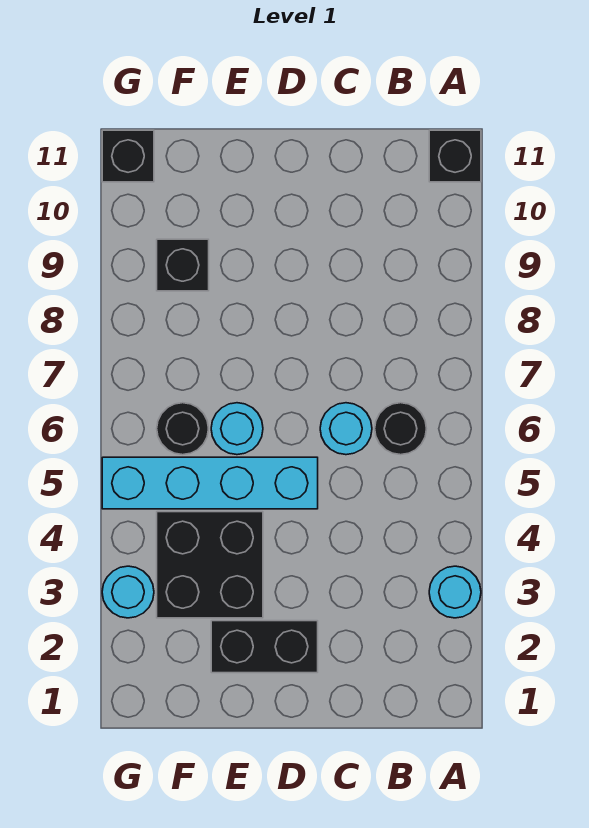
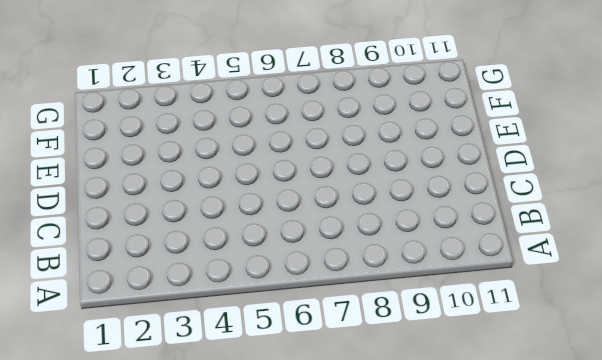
none -> cyan round brick A3 level 1
none -> black brick A11 level 1
none -> black round brick B6 level 1

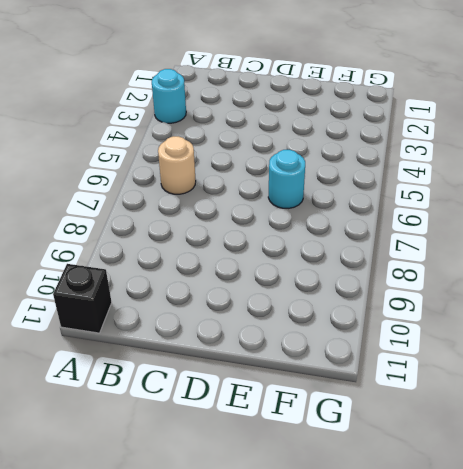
tan round brick B6 level 1 -> black round brick B6 level 1
none -> cyan round brick C6 level 1
none -> black brick D2:E2 level 1
none -> cyan brick D5:G5 level 1

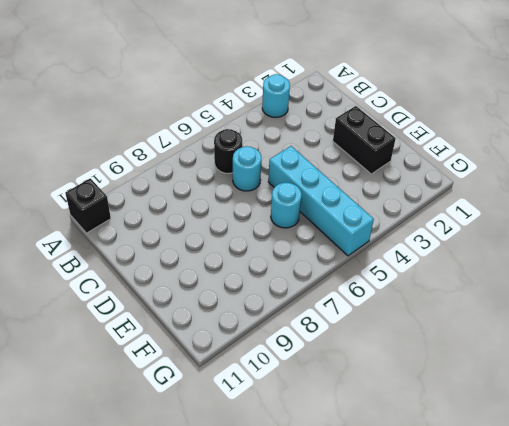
none -> black brick E3:F4 level 1
none -> black round brick F6 level 1
none -> black brick F9 level 1

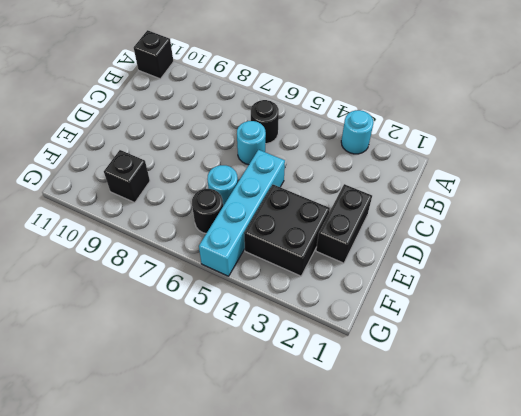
none -> cyan round brick G3 level 1
none -> black brick G11 level 1

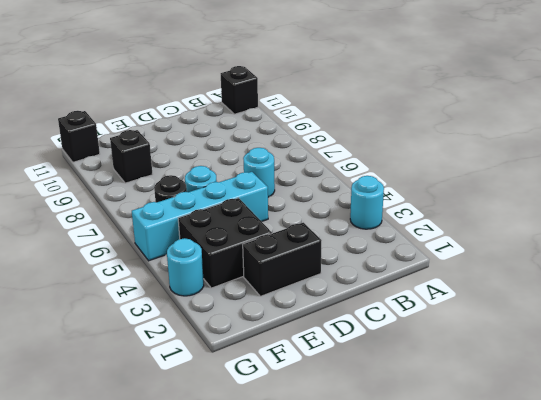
none -> black round brick B6 level 1

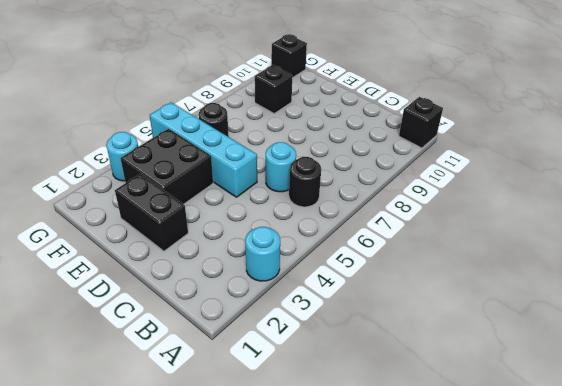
none -> cyan round brick E6 level 1

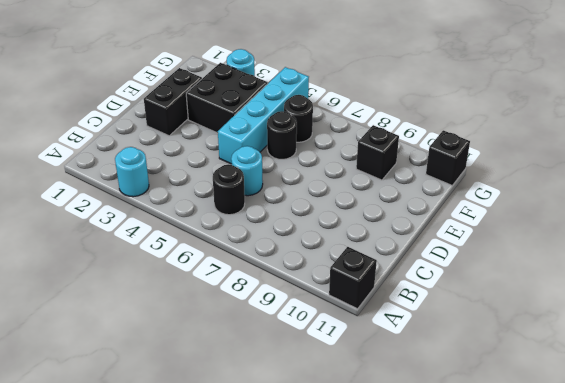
black round brick E6 level 1 -> cyan round brick E6 level 1

